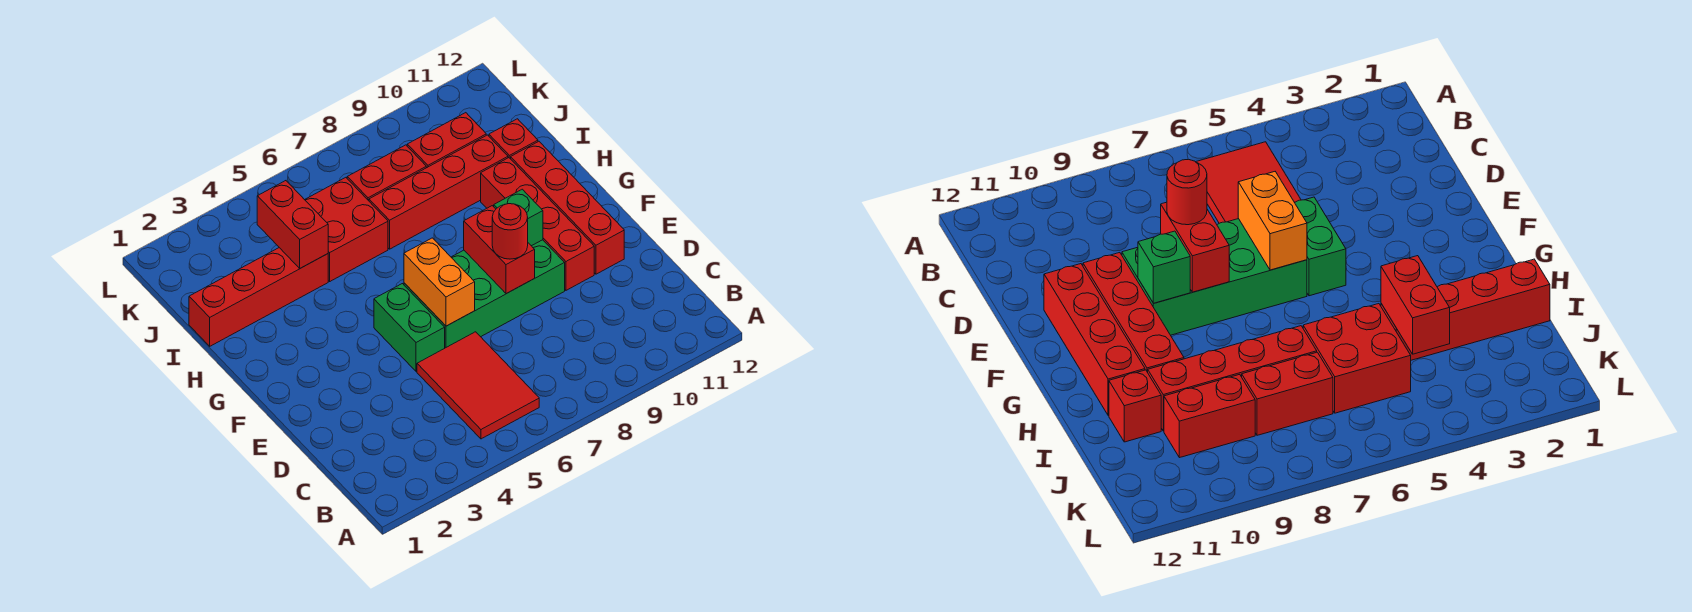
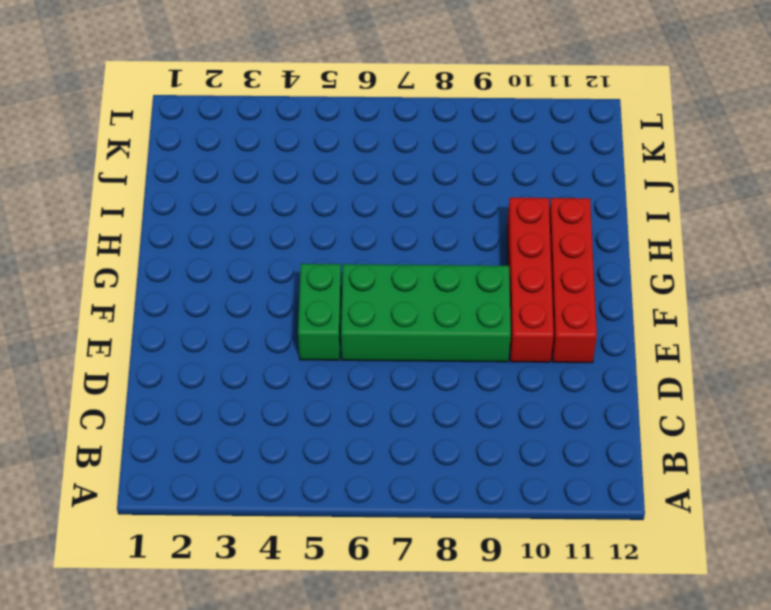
none -> red tile B5:D6 level 1
none -> red brick I1:I4 level 1
none -> red brick I5:J6 level 1

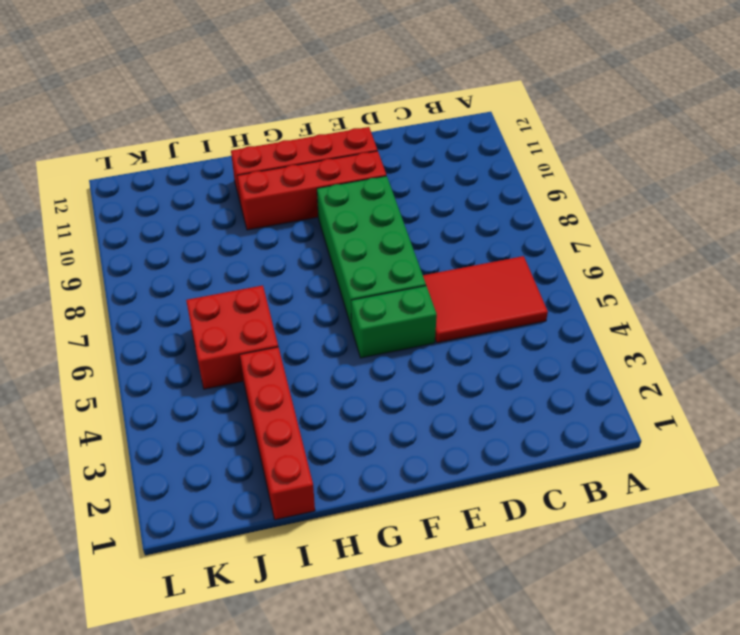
none -> red brick I7:I10 level 1
none -> red brick I11 level 1
none -> red brick J7:J8 level 1

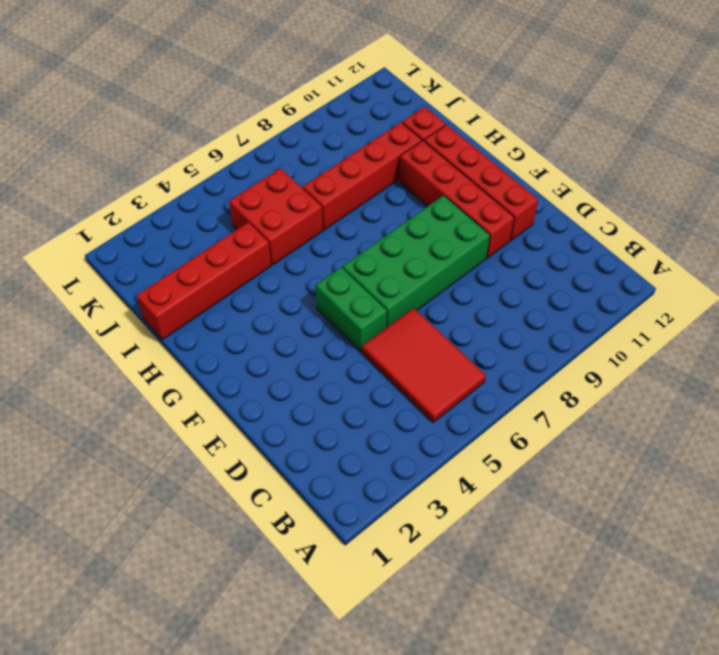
none -> red brick J7:J8 level 1
none -> red brick J9:J10 level 1
none -> orange brick E6:F6 level 2

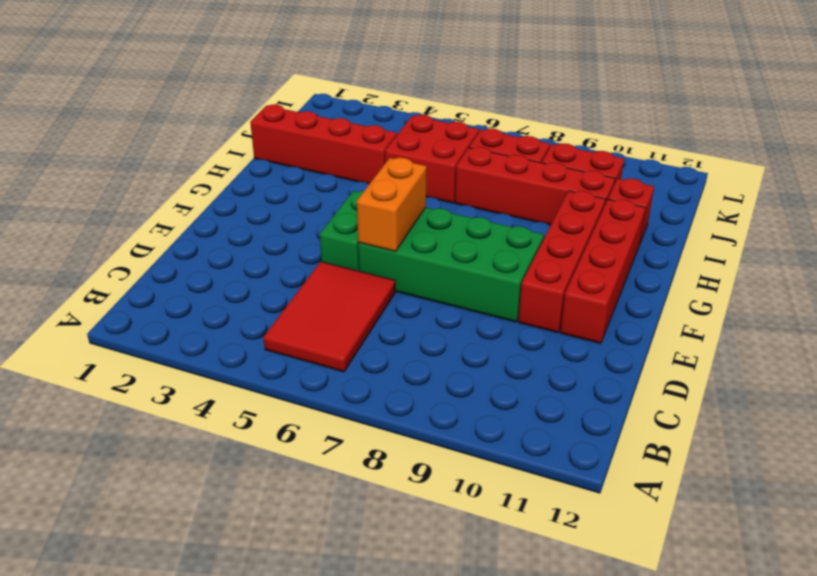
none -> red brick E8:F8 level 2
none -> green brick F9 level 2
none -> red brick I4:J4 level 2

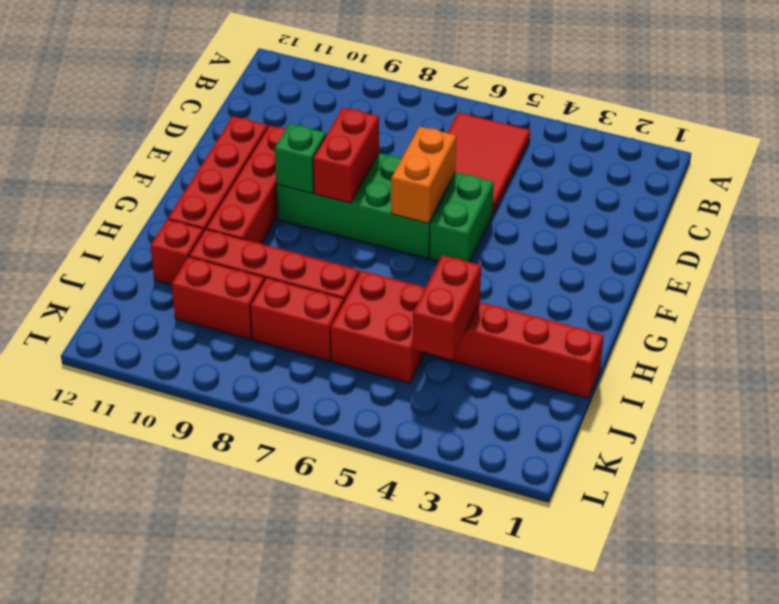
none -> red round brick E8 level 3

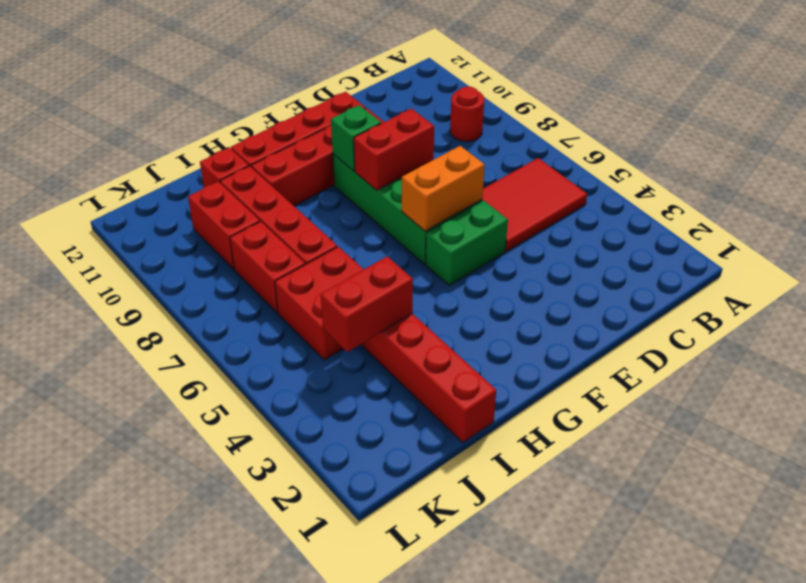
red round brick B9 level 1 -> red round brick E8 level 3

